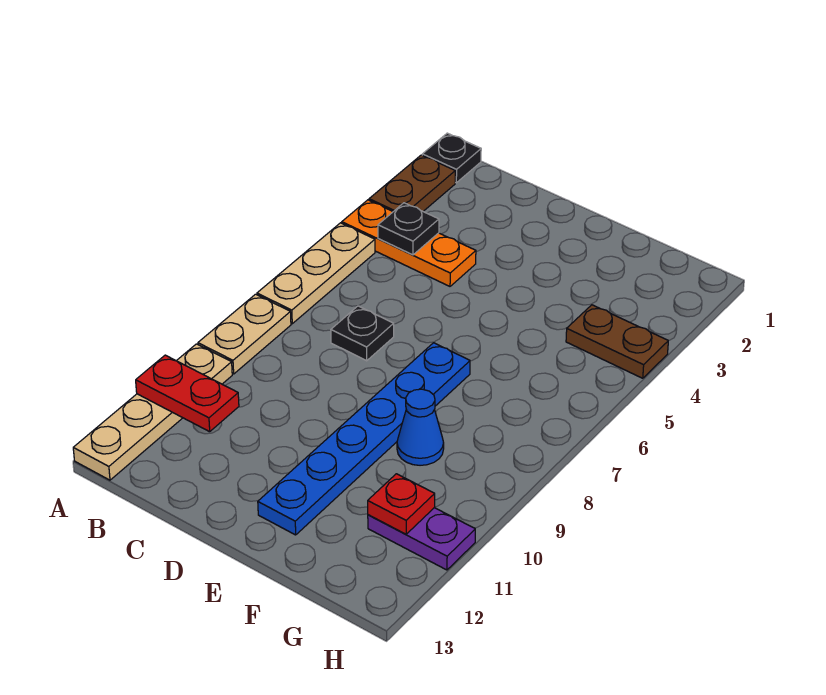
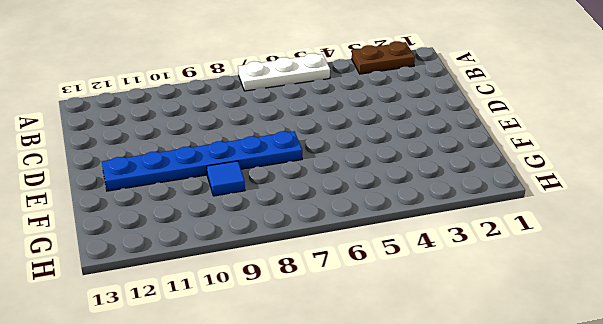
white plate A5:A7 level 1 -> tan plate A5:A7 level 1
blue tile F9 level 1 -> blue cone F9 level 1
none -> black plate A1 level 1
none -> orange plate A4:C4 level 1
none -> tan plate A8:A9 level 1

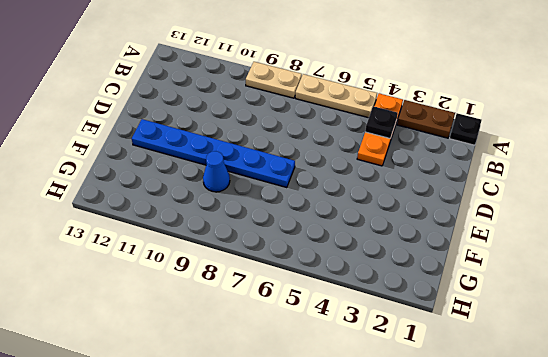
none -> tan plate A10:A13 level 1
none -> black plate C7 level 1
none -> brown plate G4:H4 level 1

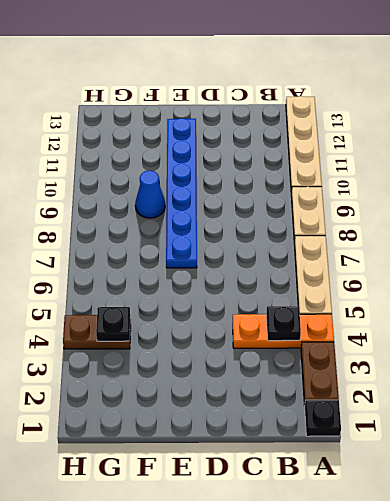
black plate G4 level 2 -> black plate C7 level 1
none -> purple plate G11:H11 level 1
none -> red plate A11:B11 level 2
none -> red plate G11 level 2

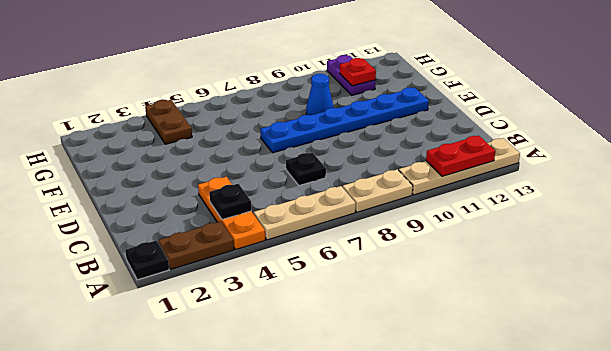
red plate A11:A12 level 2 -> red plate A11:B11 level 2

